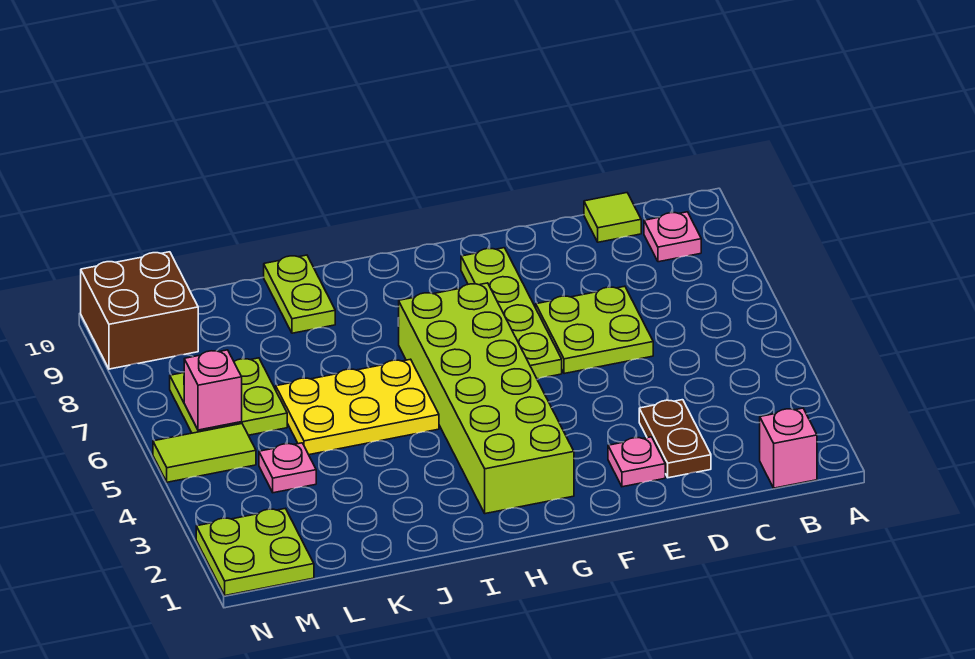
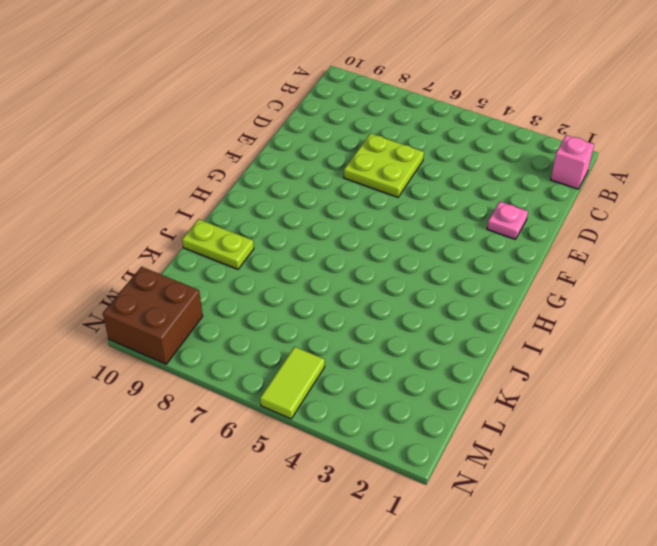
none -> pink plate B9 level 1
none -> lime tile C10 level 1
none -> brown plate D2:D3 level 1

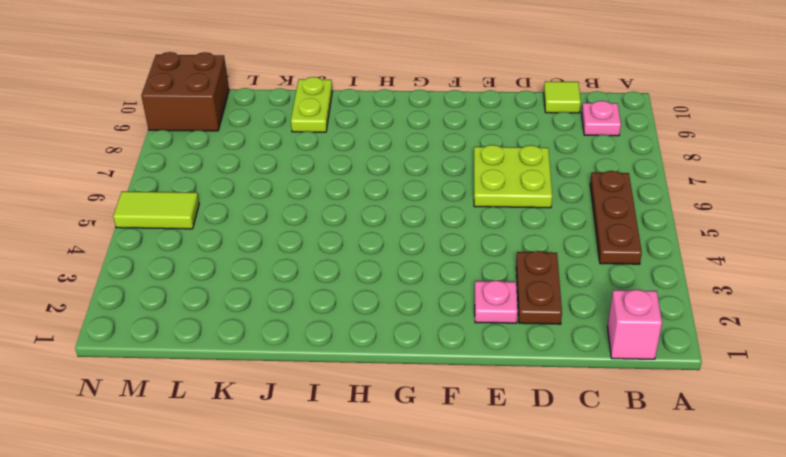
brown plate B4:B6 level 1 -> none
none -> lime plate F6:F9 level 1
none -> lime brick G2:H7 level 1
none -> yellow plate I5:K6 level 1

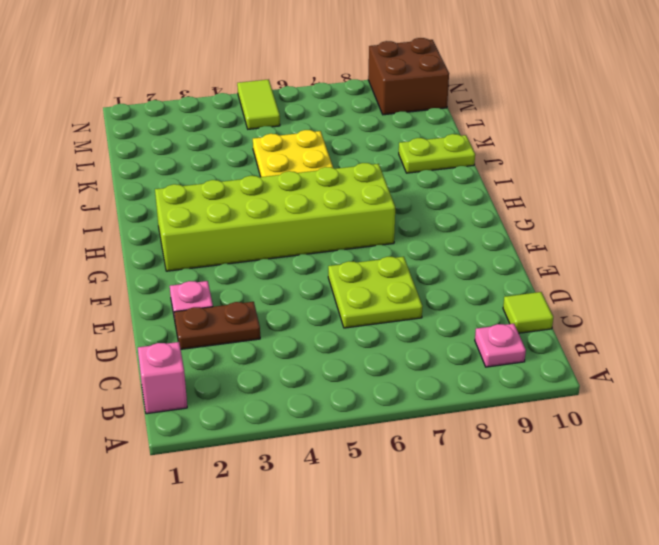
none -> lime plate F6:F9 level 1
none -> pink plate L4 level 1
none -> lime plate L6:M7 level 1

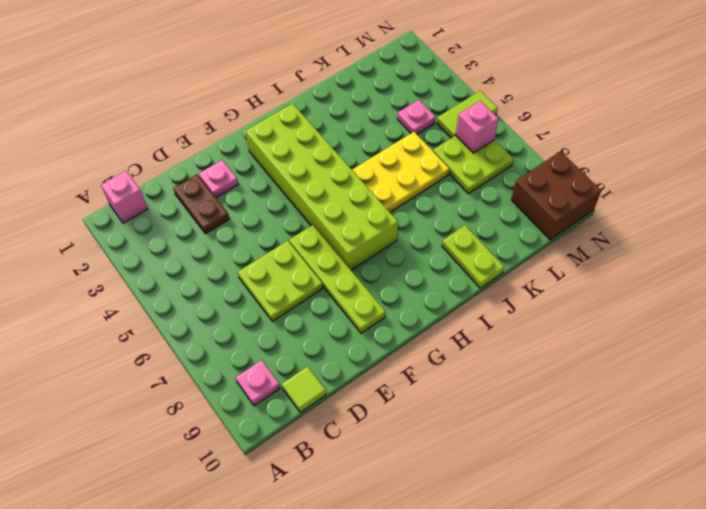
none -> lime plate M1:N2 level 1

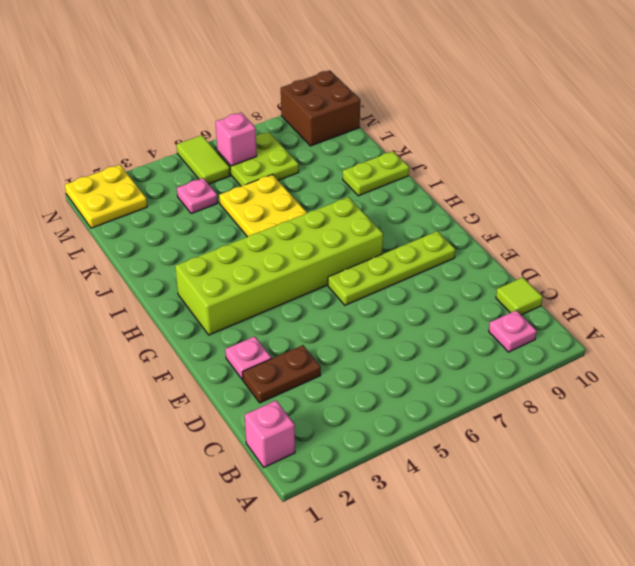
yellow plate M1:N2 level 1 -> lime plate M1:N2 level 1
none -> lime plate D6:E7 level 1

